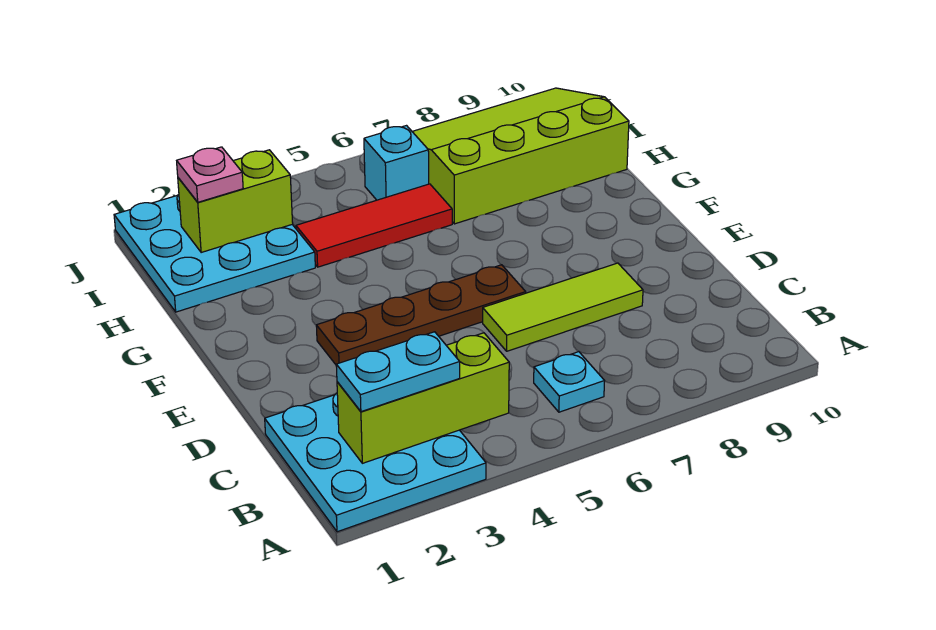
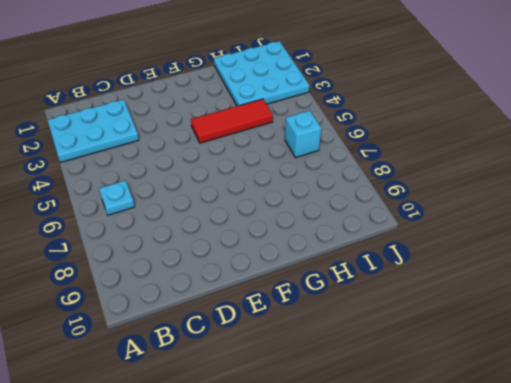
cyan plate A2:C3 level 1 -> cyan plate A1:C3 level 1
red tile F4:H4 level 1 -> red tile H4:H6 level 1
none -> lime tile D6:D8 level 1
none -> brown plate E3:E6 level 1
none -> lime slope H7:J10 level 1 top H

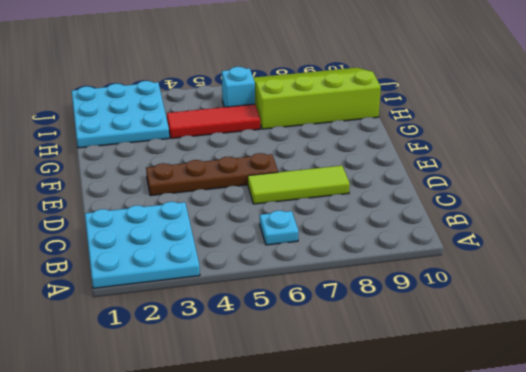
none -> lime brick B2:B4 level 2
none -> lime brick I2:I3 level 2
none -> cyan plate B2:B3 level 3

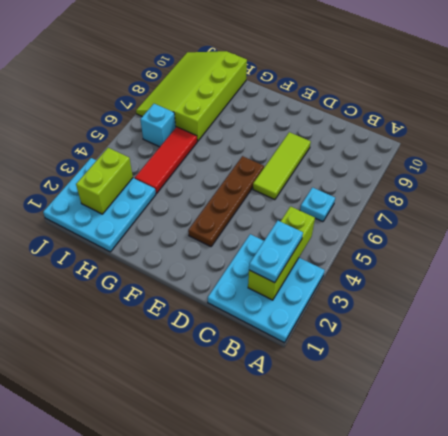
none -> pink plate I2 level 3

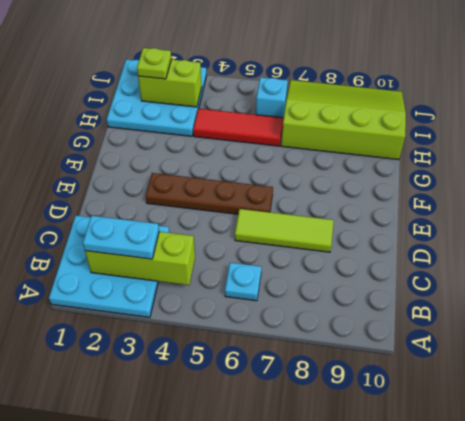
lime plate I2 level 3 -> pink plate I2 level 3

